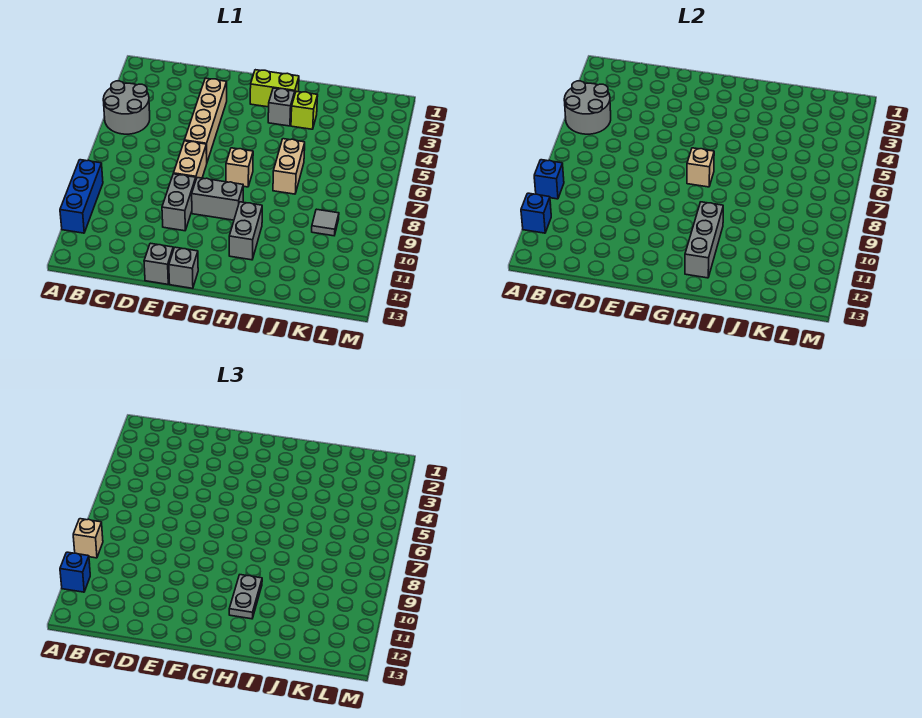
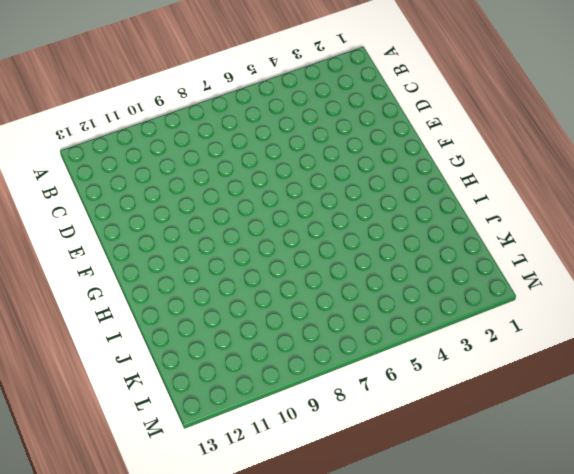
none -> grey round brick A4:B5 level 1
none -> blue brick A9:A11 level 1
none -> tan brick E3:E6 level 1

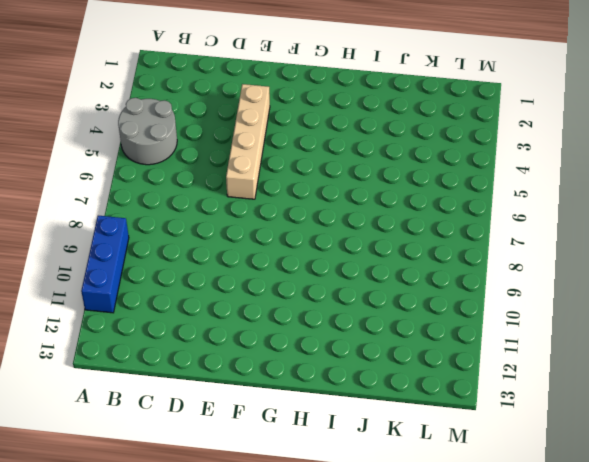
none -> tan brick E7:E8 level 1
none -> grey brick E9:E10 level 1
none -> grey brick E13 level 1

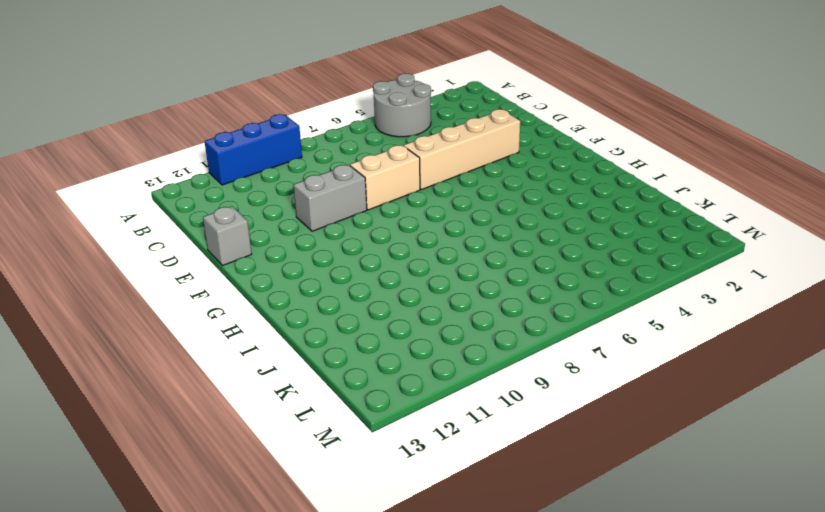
none -> grey brick F9:G9 level 1
none -> grey brick F13 level 1
none -> lime brick G2:H2 level 1

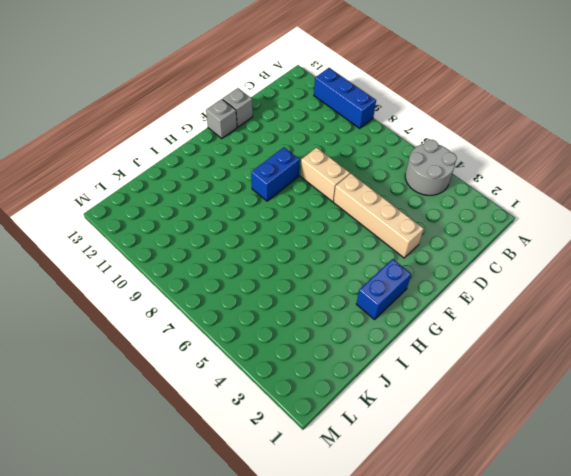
blue brick F9:G9 level 1 -> grey brick F9:G9 level 1
blue brick G2:H2 level 1 -> lime brick G2:H2 level 1
none -> grey brick E9:E10 level 1
none -> tan brick G7 level 1
none -> grey brick H3 level 1

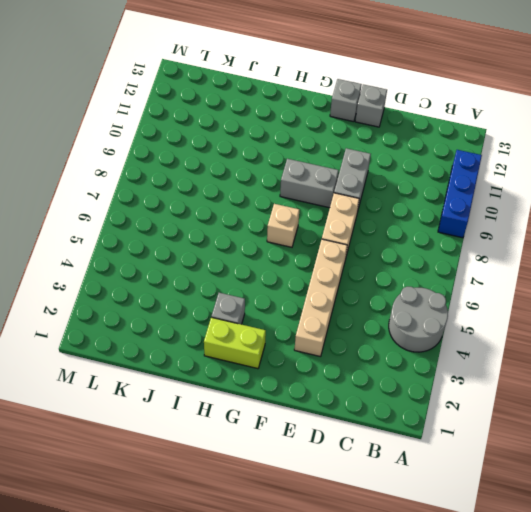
none -> grey brick H10:H11 level 1
none -> lime brick I3 level 1
none -> tan brick I6:I7 level 1

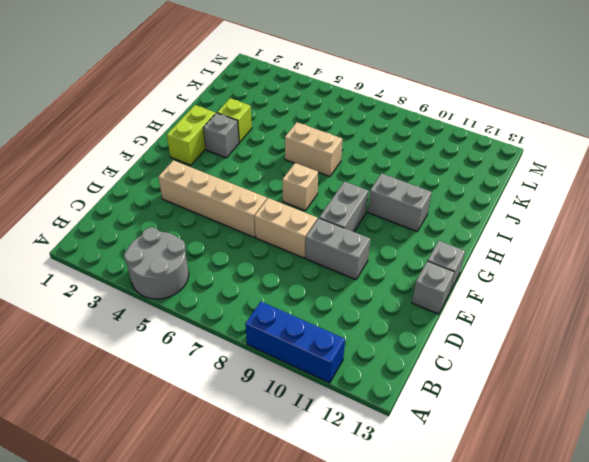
none -> grey tile K9 level 1
none -> grey round brick A4:B5 level 2
none -> blue brick A9 level 2

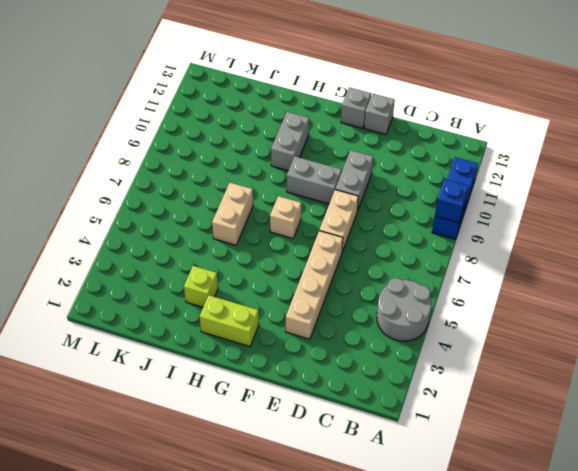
none -> grey brick H3 level 1
none -> grey tile K9 level 1
none -> grey round brick A4:B5 level 2

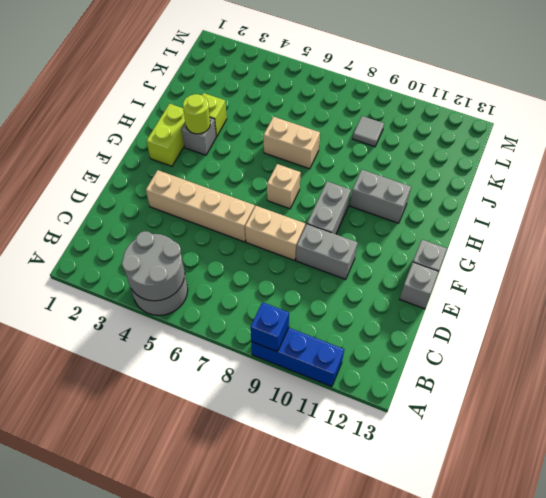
lime round brick H3 level 2 -> none
none -> blue brick A11 level 2
none -> tan brick G7 level 2
none -> grey brick H10:H12 level 2

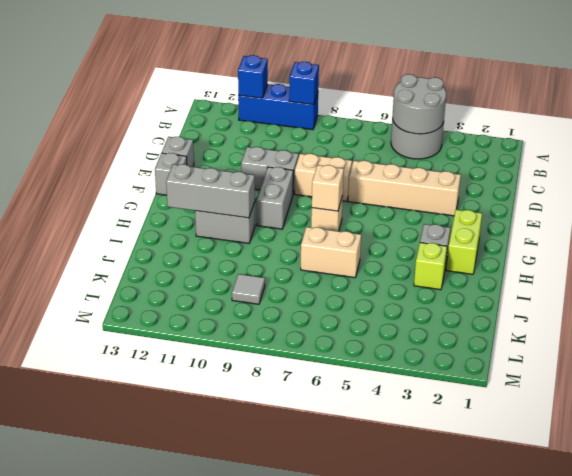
none -> tan brick A9 level 3
none -> blue brick A11 level 3
none -> grey plate H10:H11 level 3

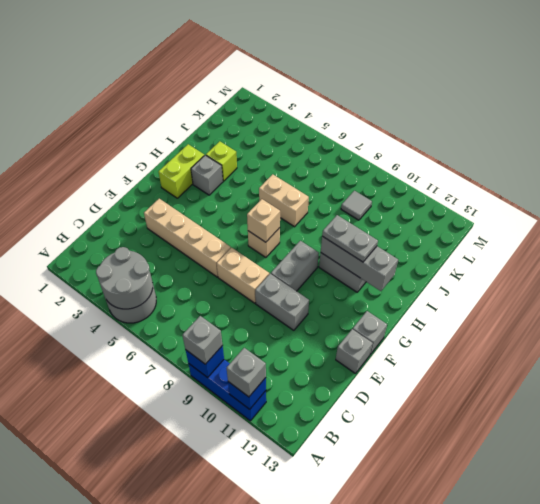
grey brick A9 level 3 -> tan brick A9 level 3
grey brick A11 level 3 -> blue brick A11 level 3

